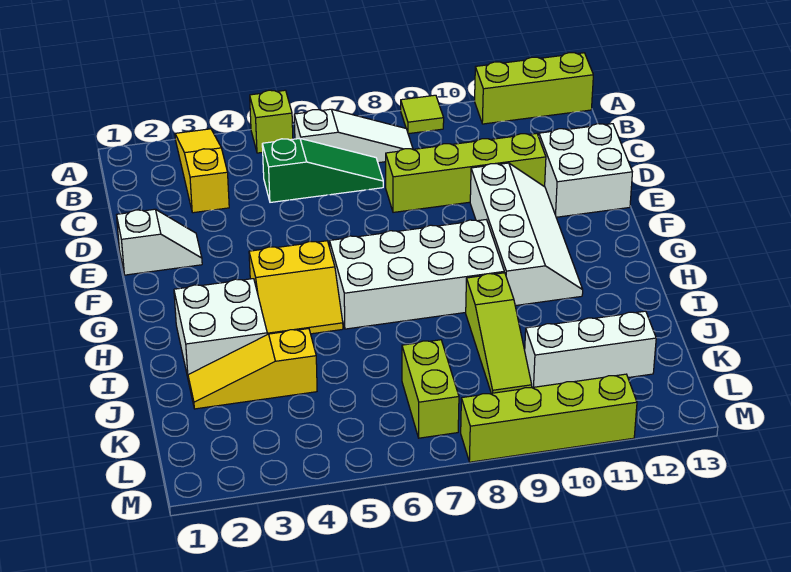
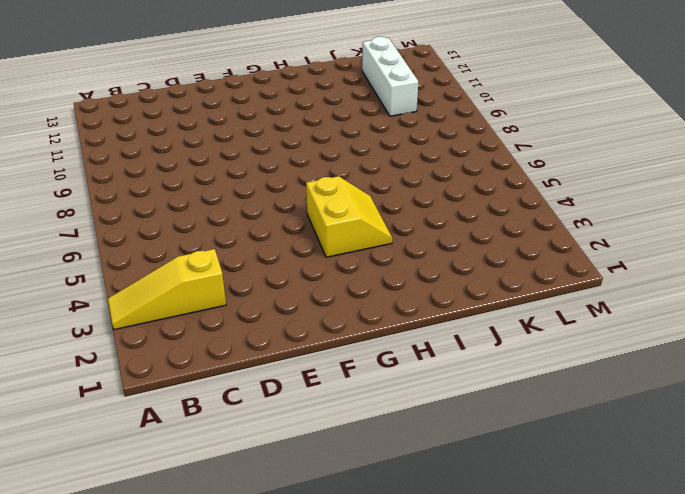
none -> lime brick A5 level 1
none -> lime tile A9 level 1
none -> lime brick A11:A13 level 1

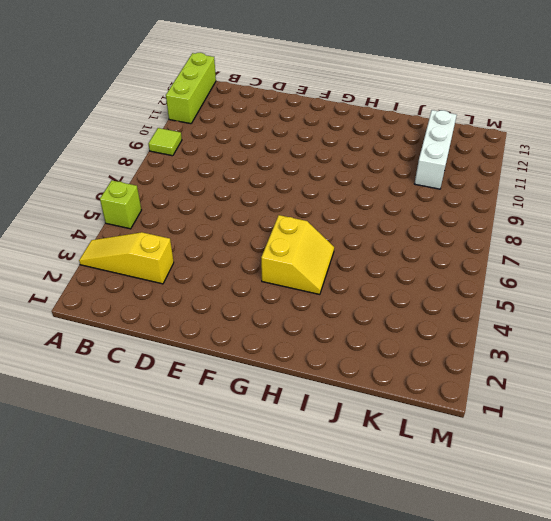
none -> white slope B6:B8 level 1 top 6
none -> green slope C5:C7 level 1 top 5
none -> lime brick D8:D11 level 1

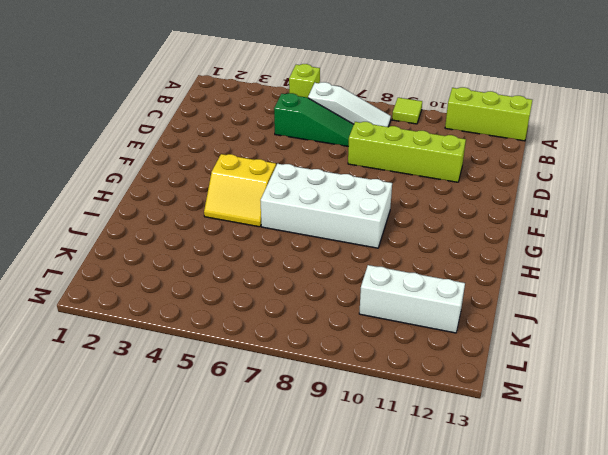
none -> yellow slope A3:C3 level 1 top C
none -> white brick D12:E13 level 1
none -> white slope E1:E2 level 1 top 1

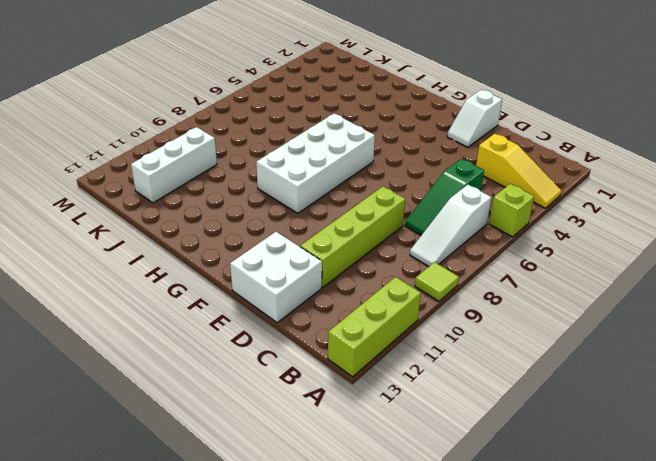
none -> white slope E10:H11 level 1 top 10
none -> yellow slope G4:H5 level 1 top G
none -> white brick H2:I3 level 1

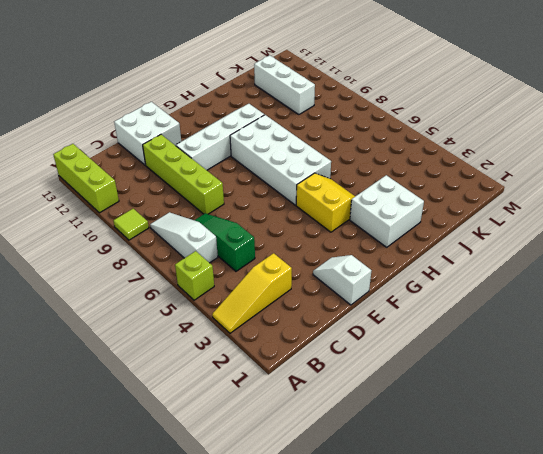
none -> lime slope I9:K9 level 1 top I
none -> yellow slope J2:J4 level 1 top 4
none -> lime brick K7:L7 level 1

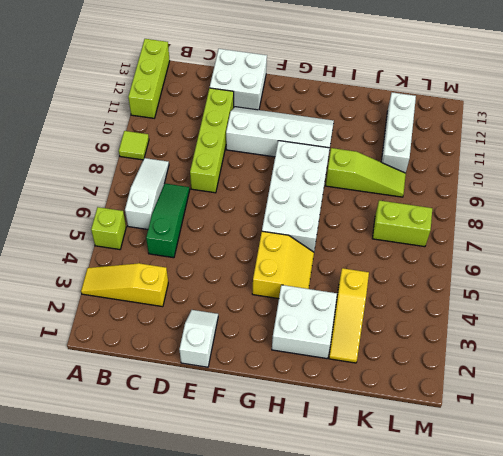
none -> lime brick M8:M11 level 1

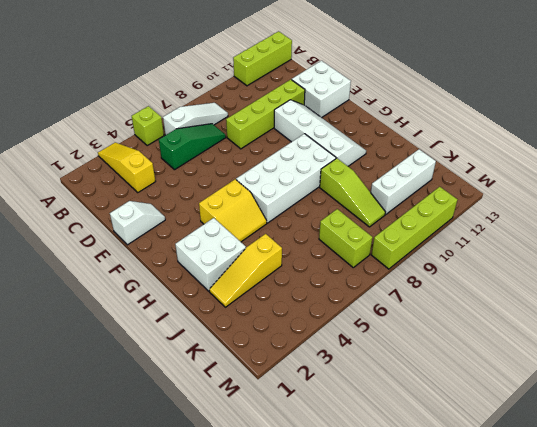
none -> lime tile A9 level 1

